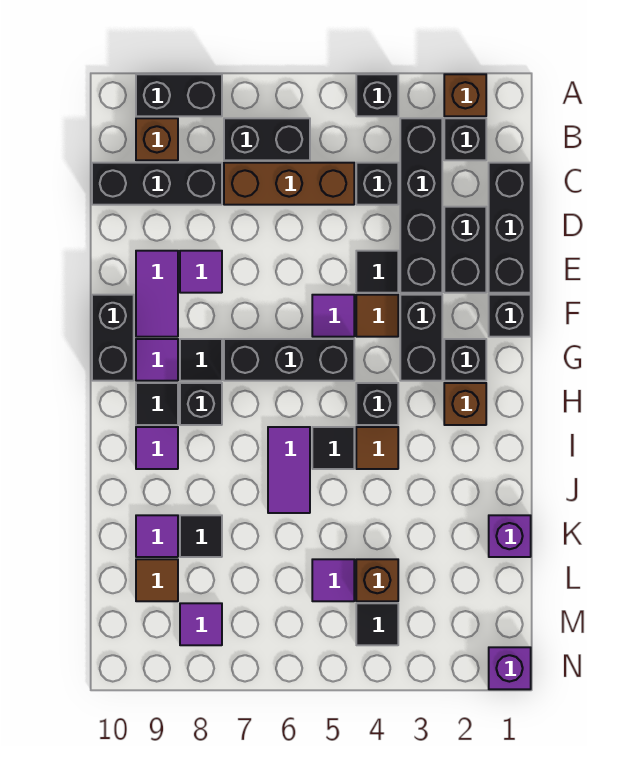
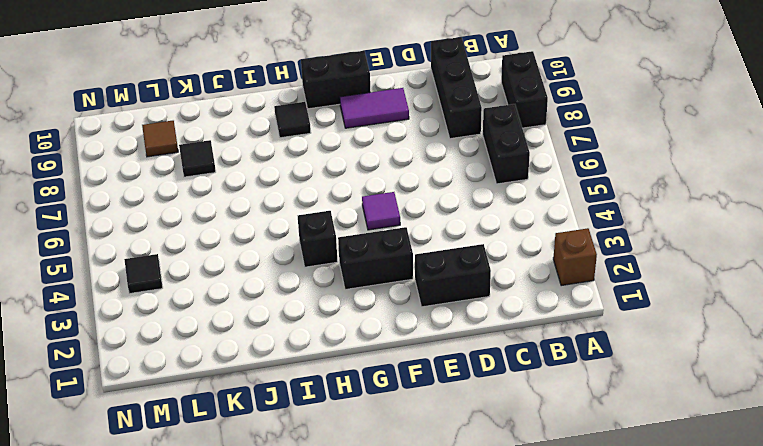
none -> black brick A4 level 1
none -> black brick B2 level 1
none -> black brick B3:E3 level 1
none -> brown brick B9 level 1

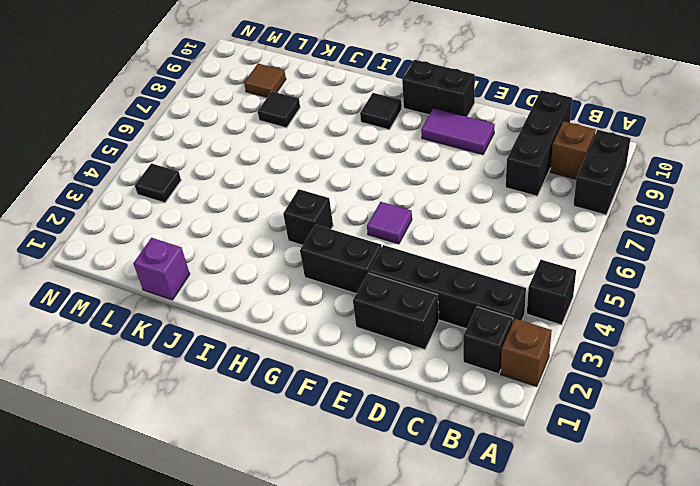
none -> black brick B6:B7 level 1
none -> black brick C1:E1 level 1
none -> black brick C4 level 1
none -> brown brick C5:C7 level 1

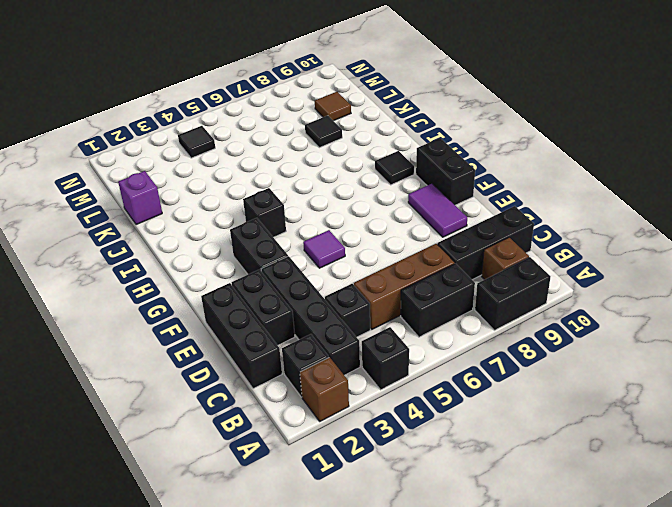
none -> black tile E4 level 1
none -> purple tile E8 level 1
none -> black brick F1 level 1
none -> brown tile F4 level 1

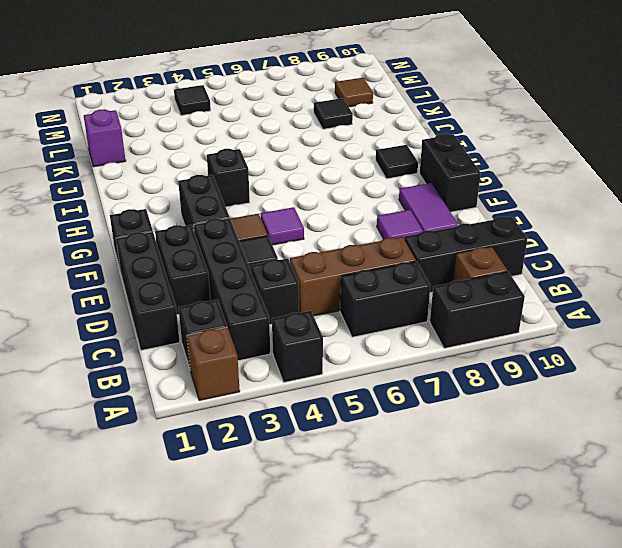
none -> black brick G2 level 1
none -> black brick G5:G7 level 1
none -> black tile G8 level 1
none -> purple tile G9 level 1

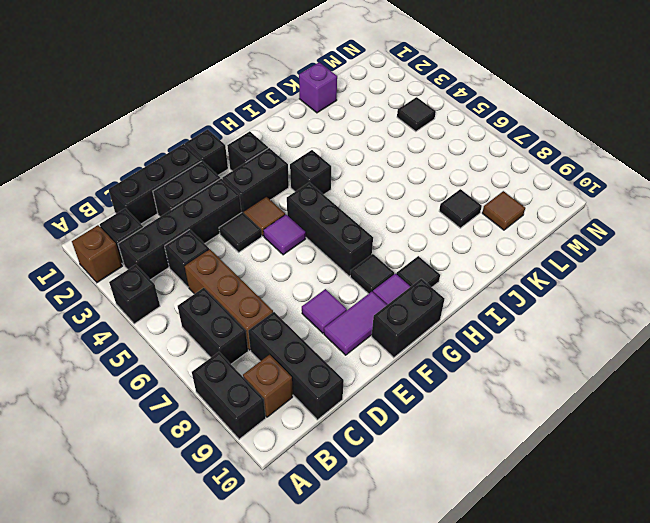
none -> brown brick H2 level 1
none -> black brick H8 level 1
none -> brown tile I4 level 1
none -> black tile I5 level 1

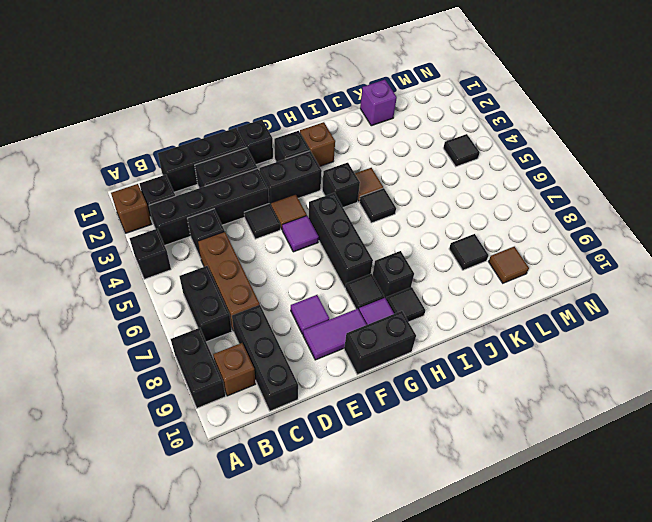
none -> purple tile I6:J6 level 1
none -> purple tile I9 level 1
none -> purple tile K9 level 1
none -> brown brick L4 level 1

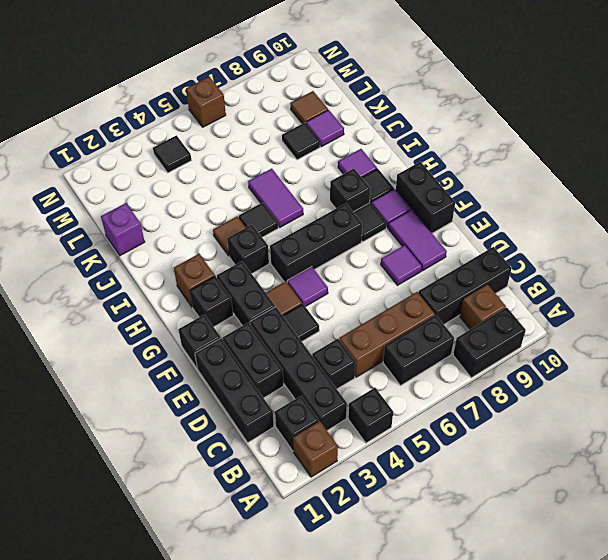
brown brick N6 level 1 -> brown brick L4 level 1
none -> purple tile L5 level 1
none -> purple tile M8 level 1
none -> purple brick N1 level 1

